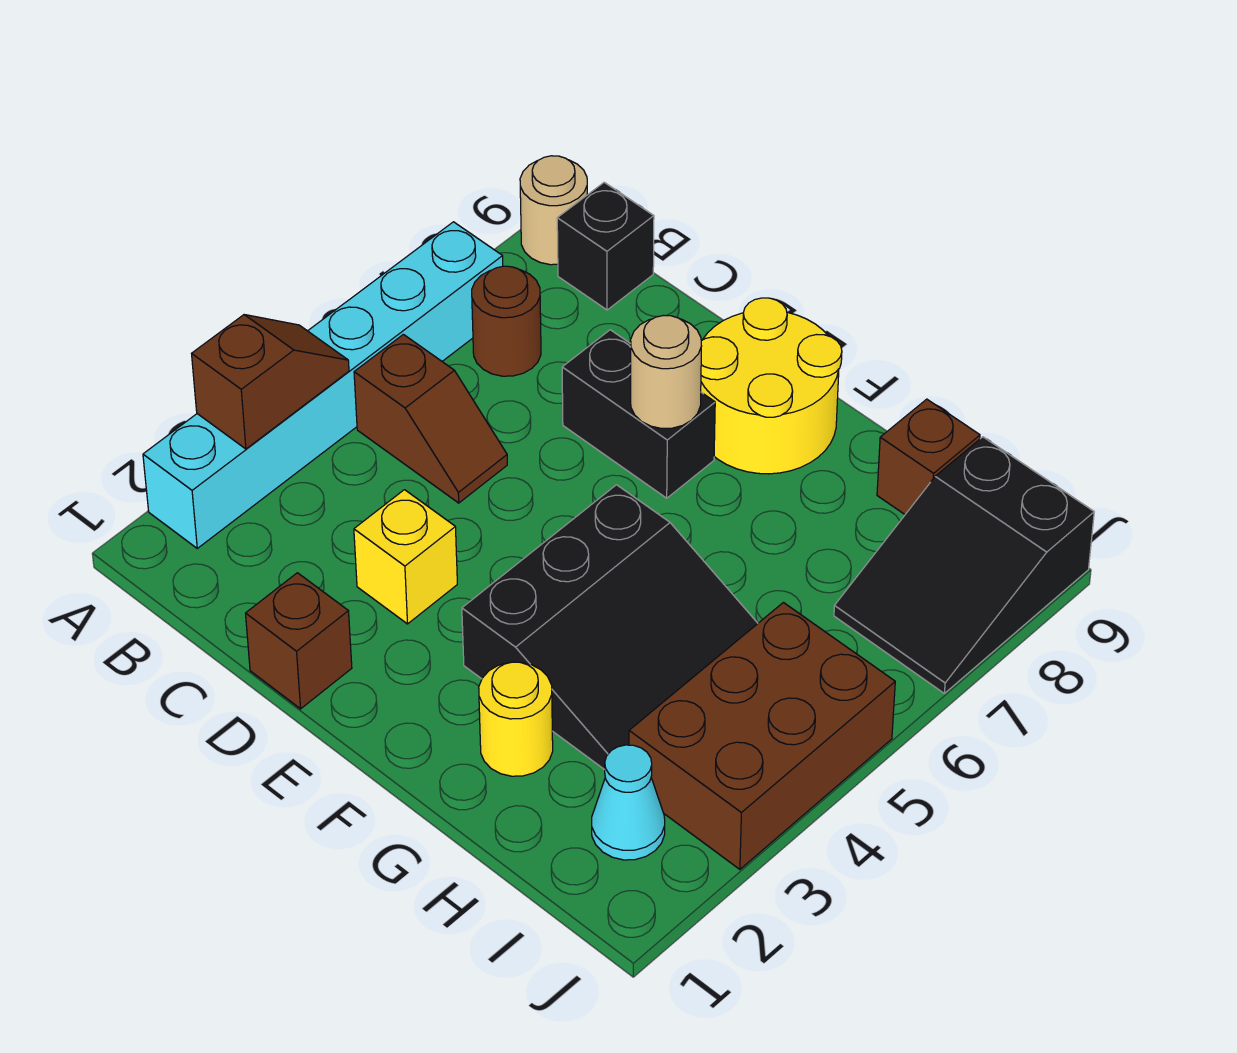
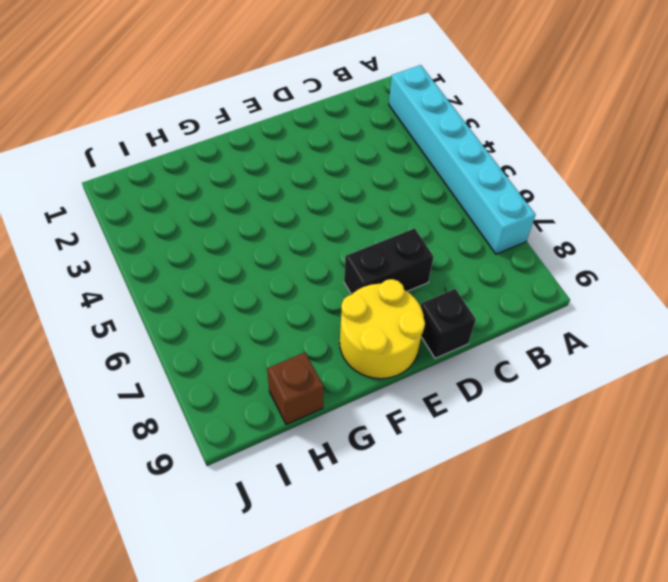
black brick D9 level 1 -> black brick B9 level 1
none -> tan round brick A9 level 1
none -> brown slope B5:C5 level 1 top B
none -> brown round brick B7 level 1

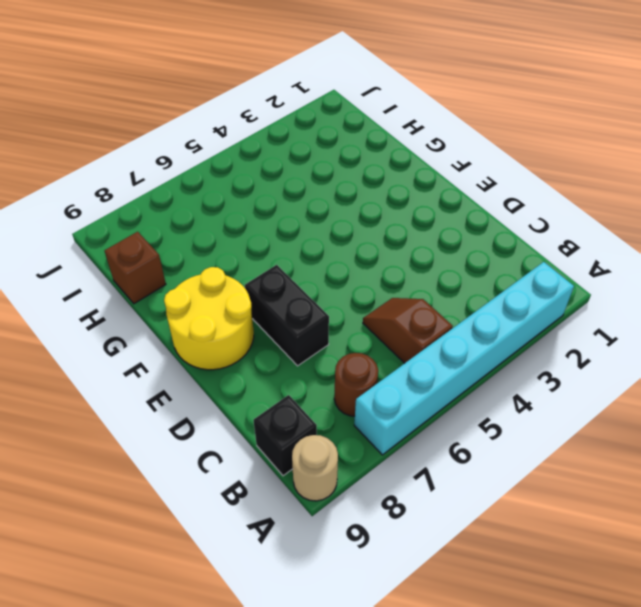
none -> brown brick D1 level 1
none -> yellow brick D3 level 1
none -> black slope F3:H5 level 1 top F

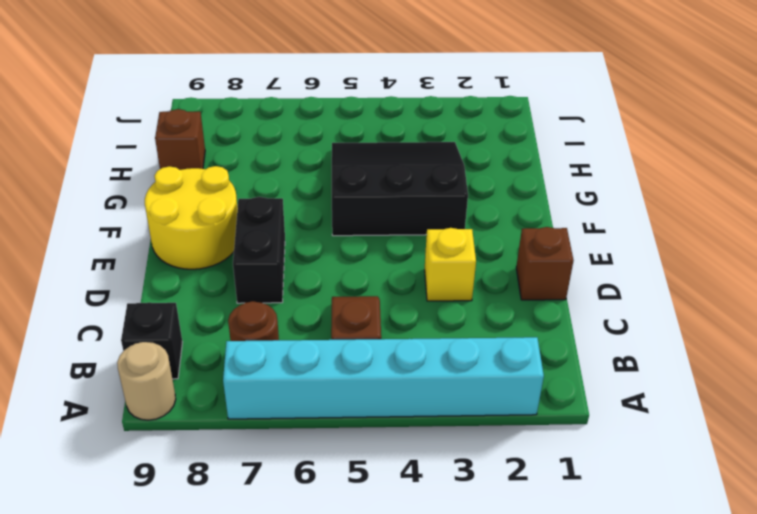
none -> yellow round brick G2 level 1
none -> cyan cone I2 level 1
none -> brown brick I3:J5 level 1

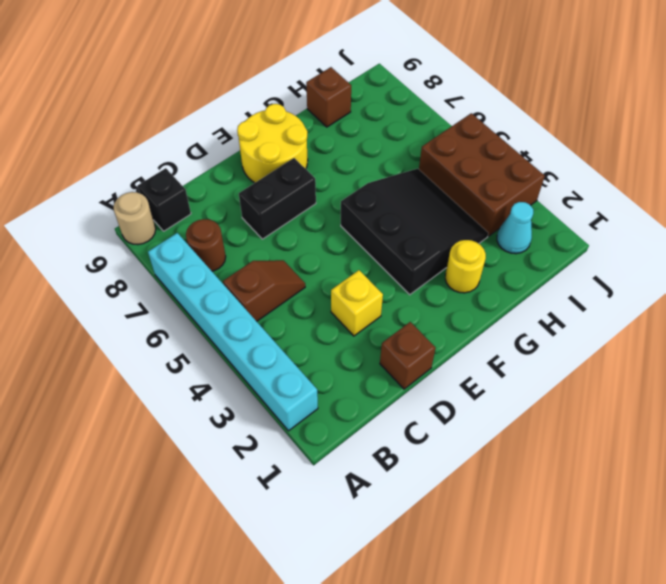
none -> black slope I7:J9 level 1 top 9
none -> brown slope A3:A4 level 2 top 3
none -> tan round brick E7 level 2

